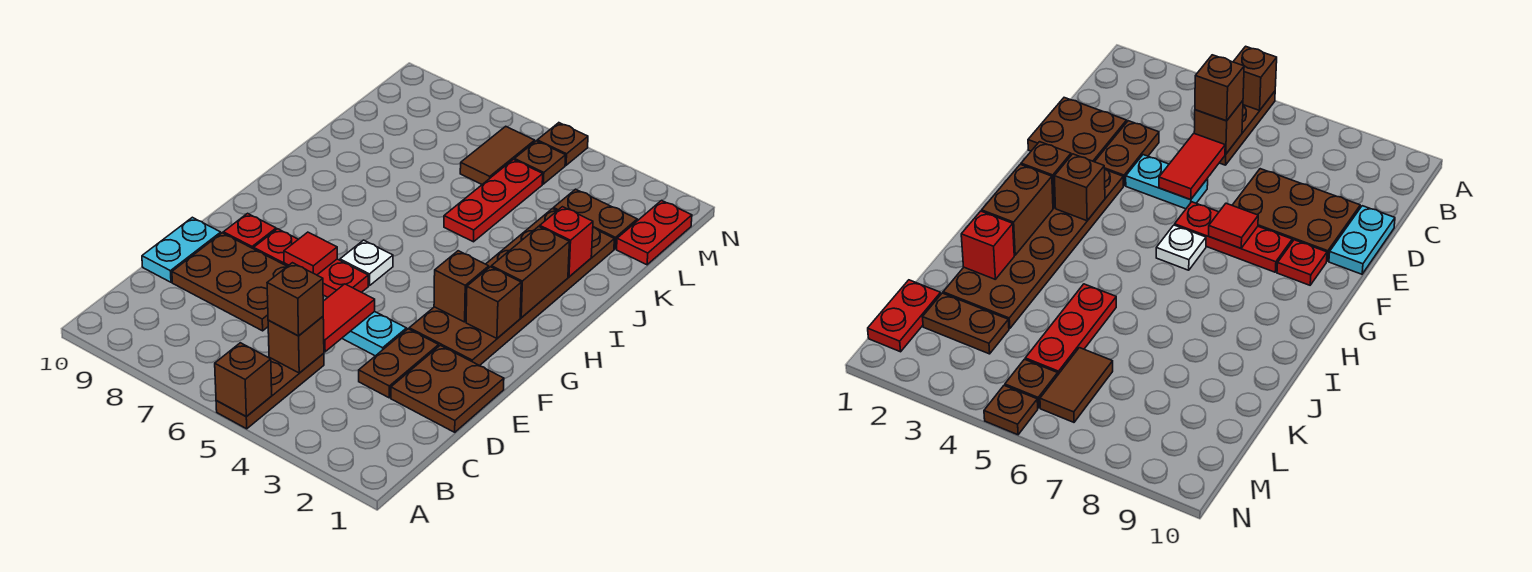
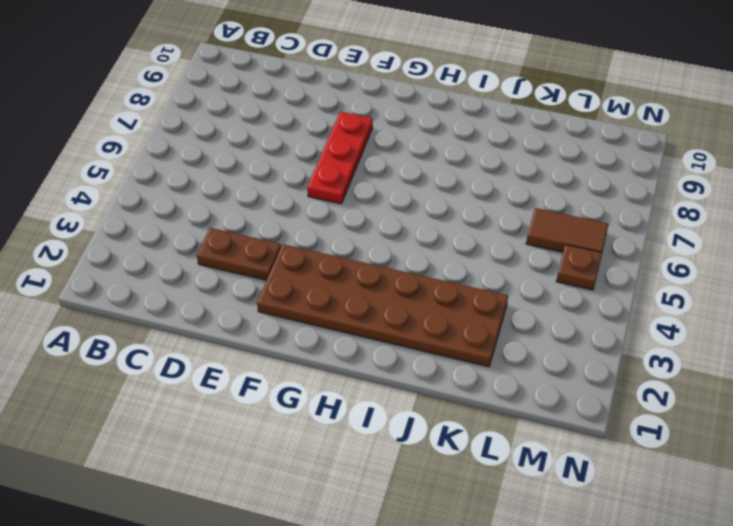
none -> brown plate A5:C5 level 1
none -> brown plate D1:E2 level 1
none -> brown plate D7:E9 level 1

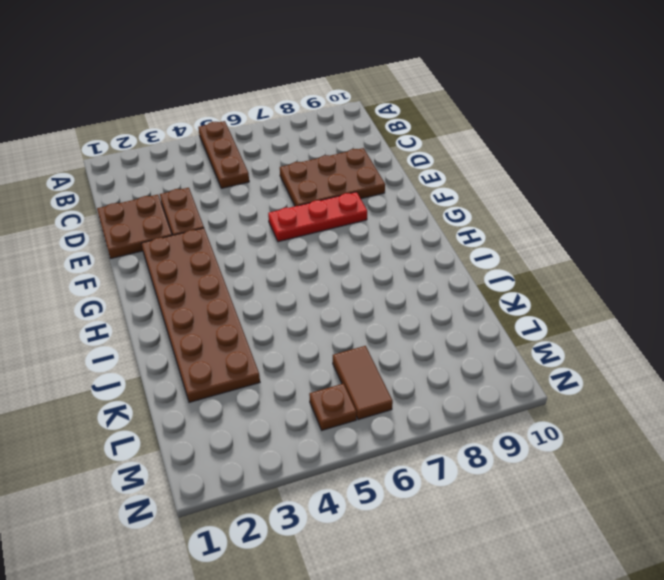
none -> cyan plate D10:E10 level 1
none -> cyan plate E4:E5 level 1
none -> red plate F9 level 1

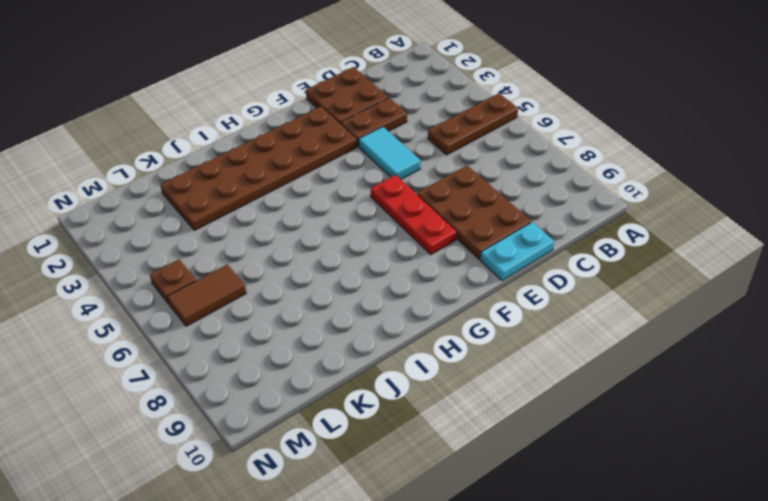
cyan tile E4:E5 level 1 -> cyan plate E4:E5 level 1
none -> red plate F9 level 1
none -> white plate G6 level 1
none -> red plate J5:L5 level 1

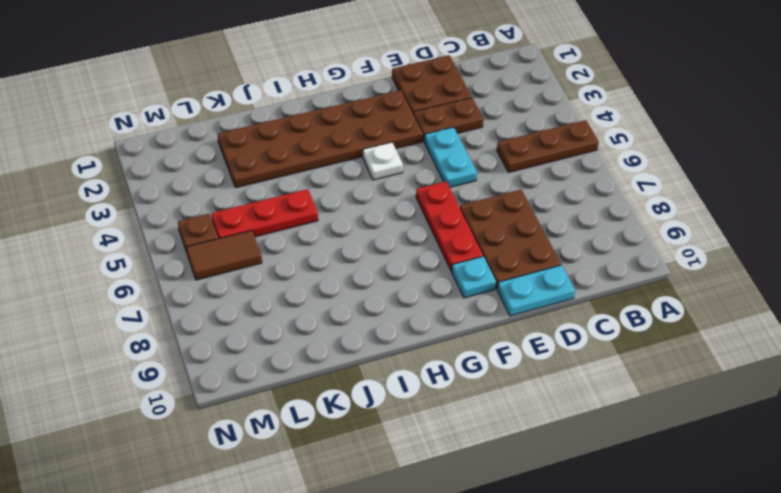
cyan plate F9 level 1 -> red plate F9 level 1
white plate G4 level 1 -> white plate G6 level 1
none -> red plate L1:M1 level 1
none -> brown plate L2:L3 level 1
none -> brown plate N5 level 1

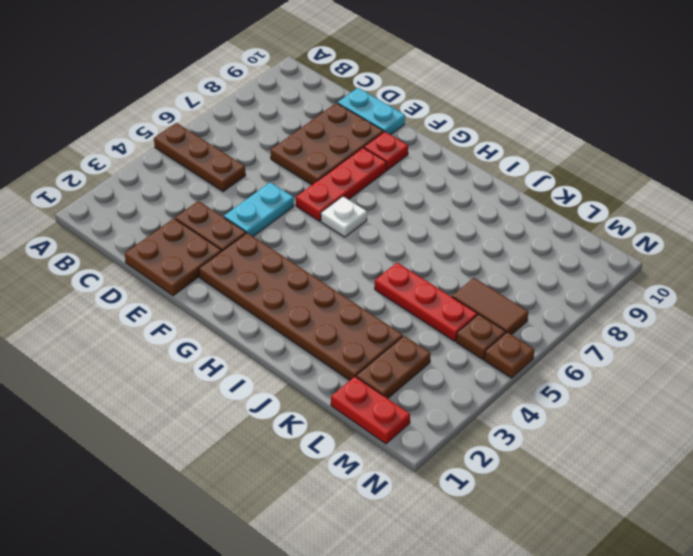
none -> brown brick A5 level 2
none -> brown brick C5 level 2
none -> red tile D5:E5 level 2

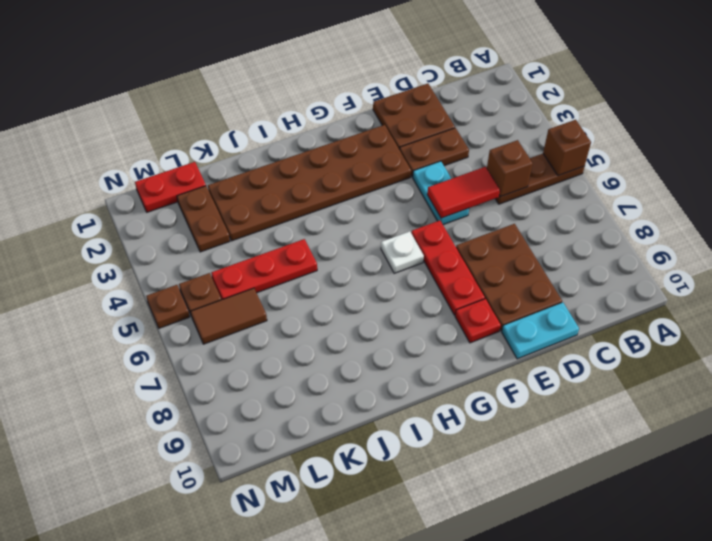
none -> red tile F7 level 2
none -> brown brick G2 level 2
none -> brown brick G3 level 2

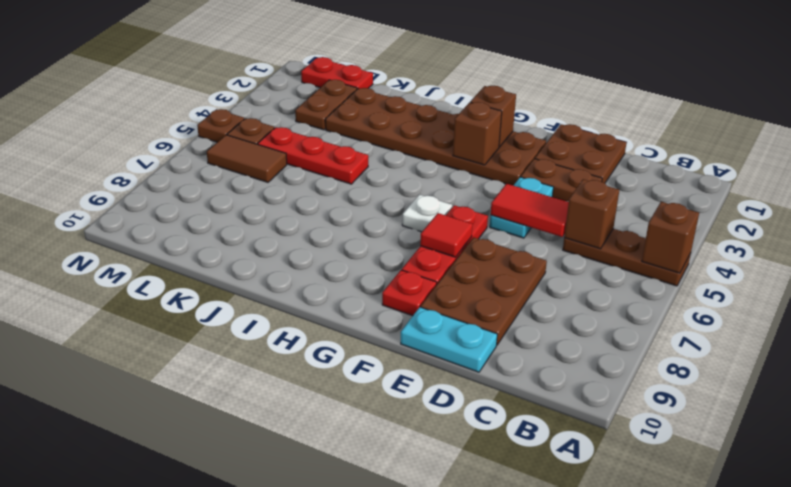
none -> brown brick H2:I2 level 2
none -> red brick J2 level 2
none -> brown brick C5 level 3

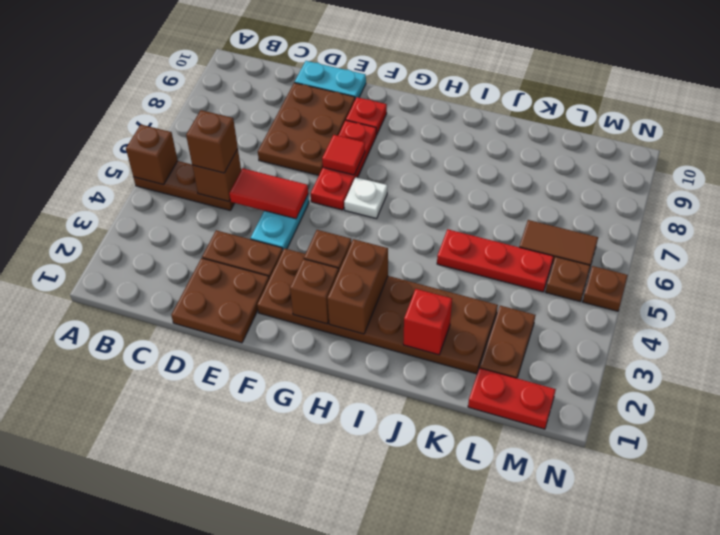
brown brick H2:H3 level 2 -> brown brick H2:I2 level 2

